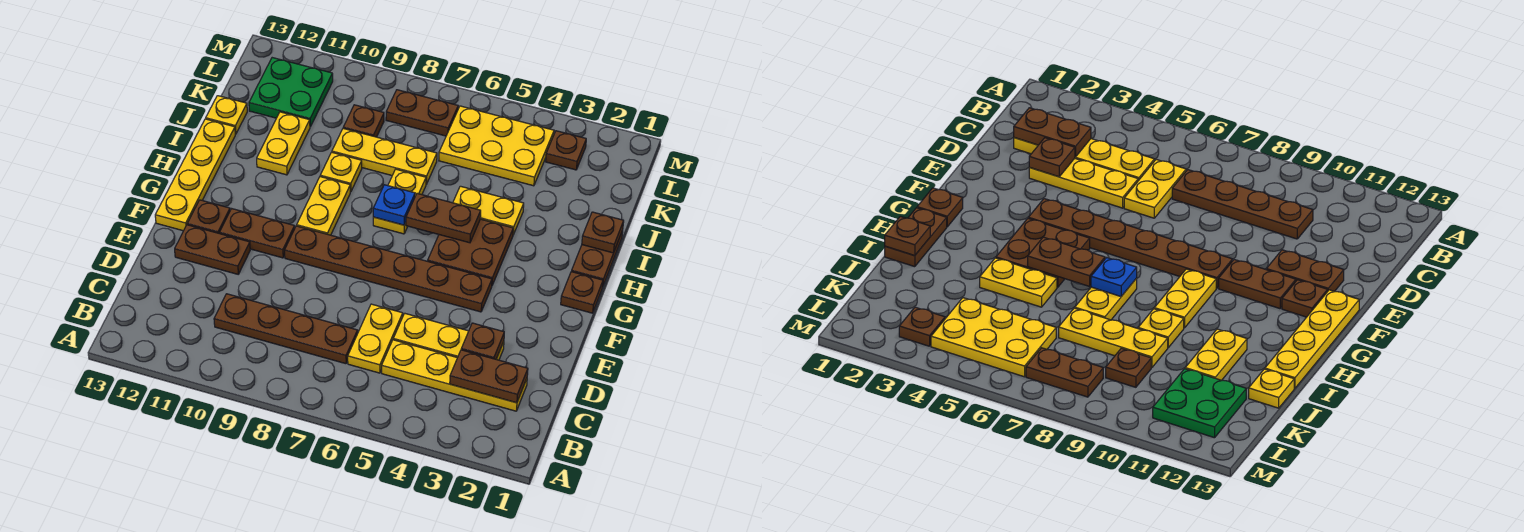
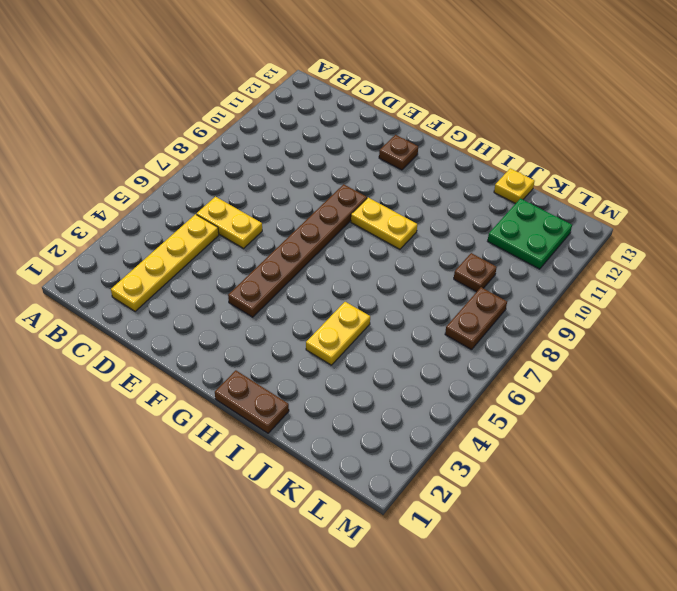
none -> brown plate C7:C10 level 1
none -> yellow plate D3:D5 level 1
none -> brown plate E11:E12 level 1

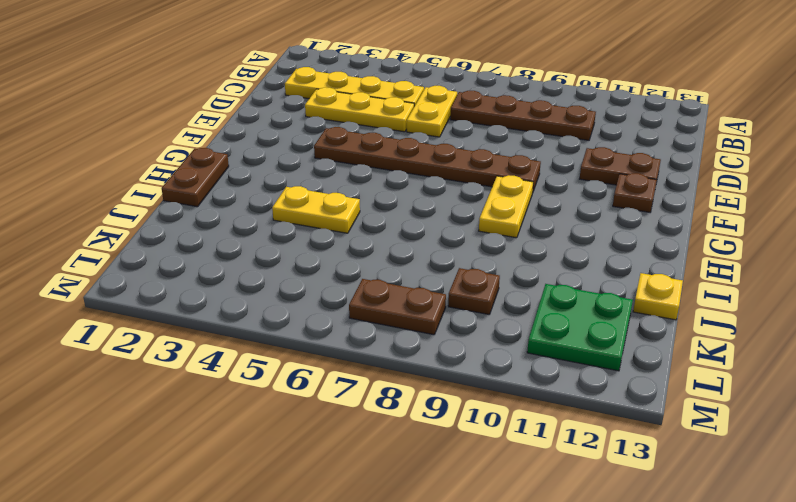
none -> brown plate F10:F11 level 1
none -> yellow plate F13:I13 level 1
none -> brown plate G1 level 1

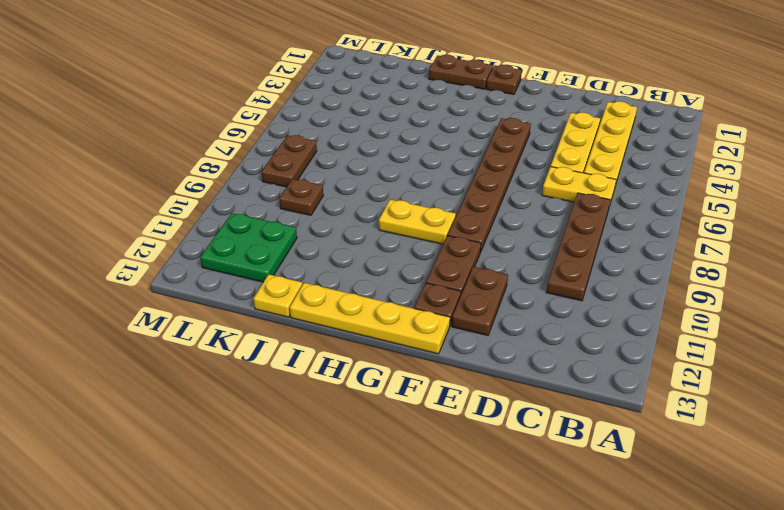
none -> brown plate G4:H5 level 1
none -> yellow plate H7:I7 level 1
none -> yellow plate I4:I5 level 1

